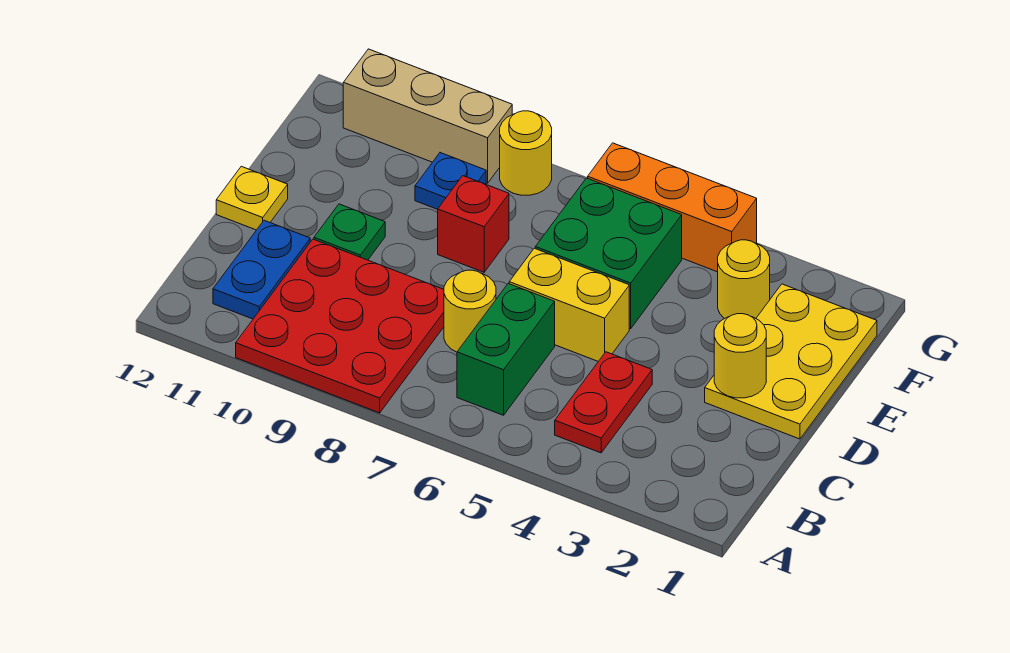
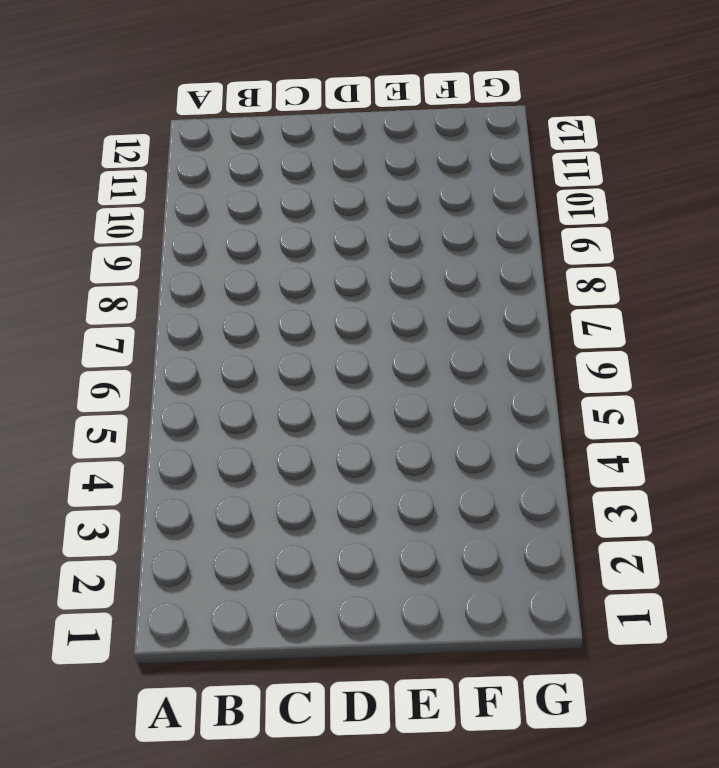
none -> red plate A8:C10 level 1
none -> red plate B4:C4 level 1
none -> green brick B6:C6 level 1

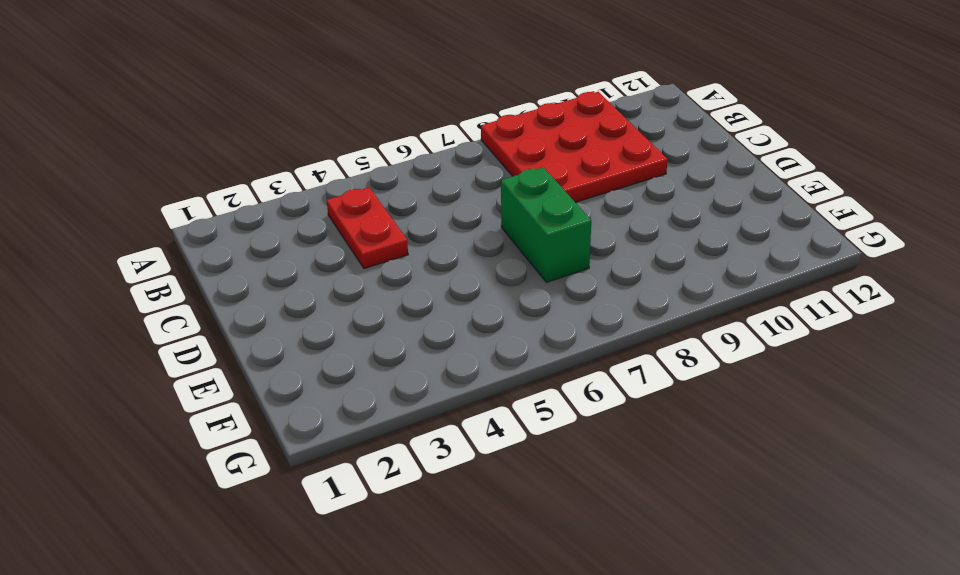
green brick D7:E7 level 1 -> green brick B6:C6 level 1
none -> blue plate B11:C11 level 1
none -> yellow round brick C7 level 1
none -> yellow plate D1:F2 level 1

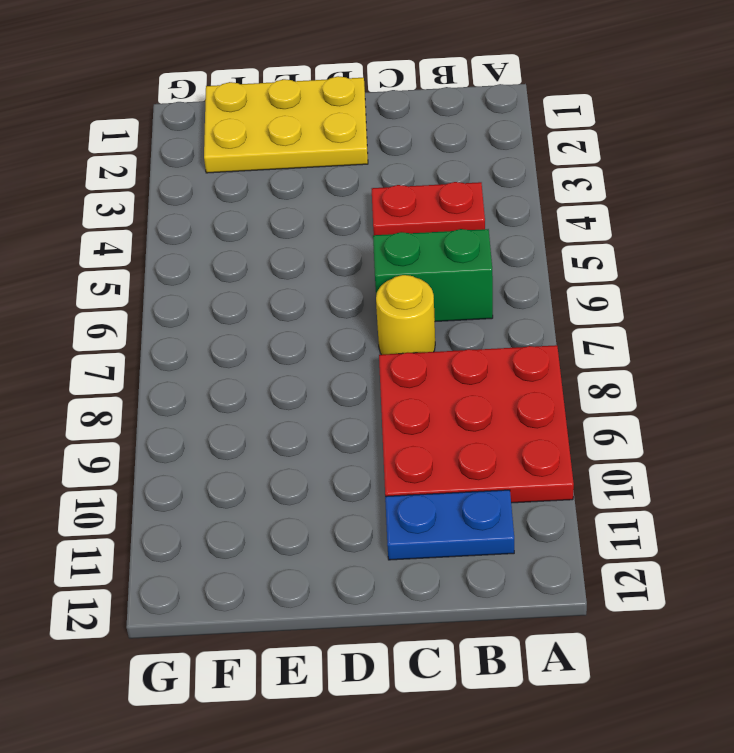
none -> yellow brick D5:D6 level 1
none -> green plate D10 level 1
none -> yellow plate D12 level 1

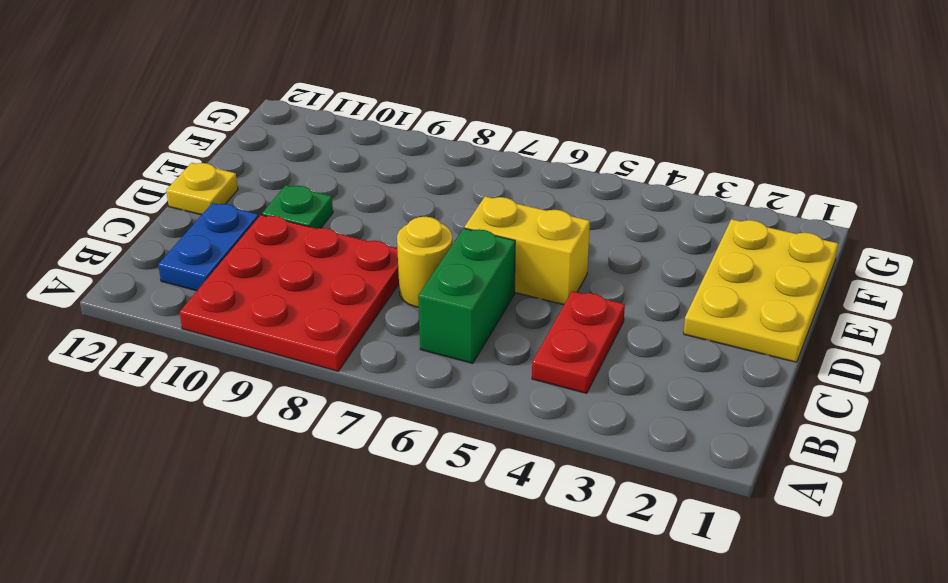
none -> green brick E5:F6 level 1
none -> red brick E8 level 1
none -> yellow round brick F3 level 1

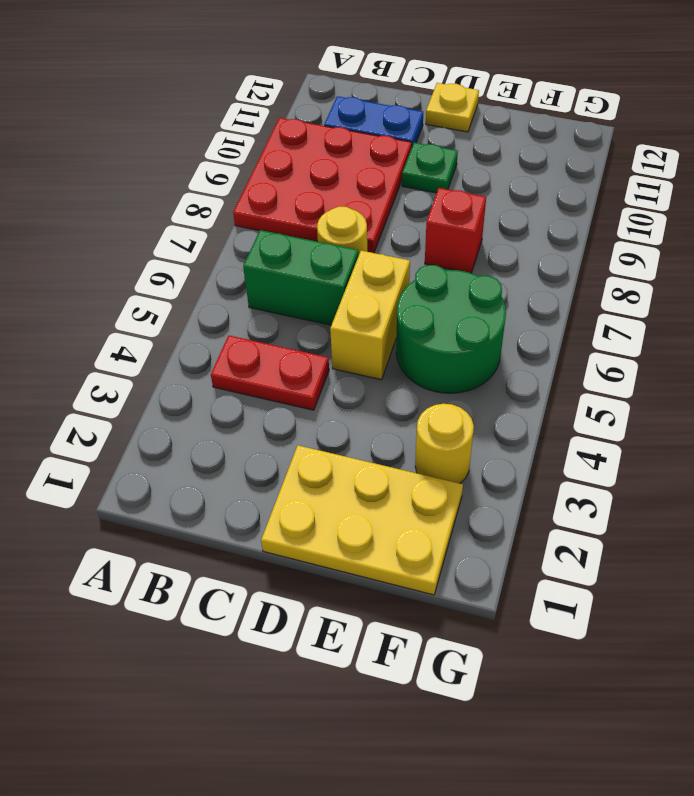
green round brick E5:F6 level 1 -> green brick E5:F6 level 1
none -> blue plate F9 level 1
none -> orange brick G4:G6 level 1
none -> yellow round brick G8 level 1

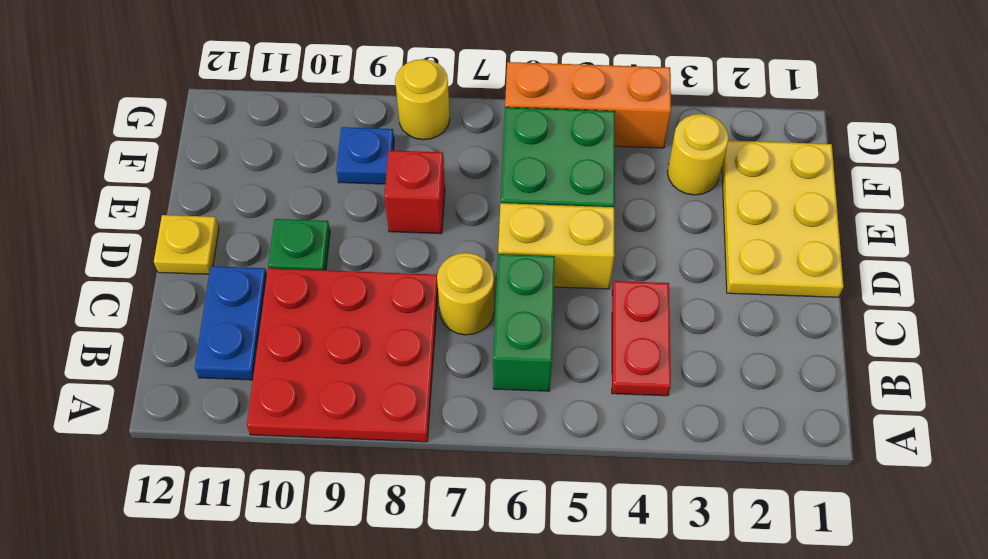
none -> tan brick G9:G11 level 1
none -> yellow round brick D2 level 2

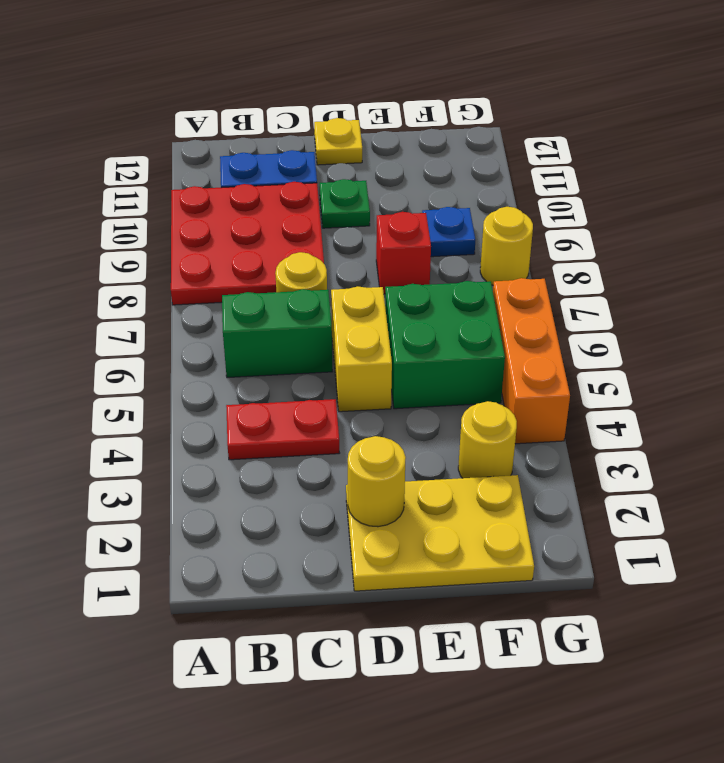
none -> tan brick G9:G11 level 1

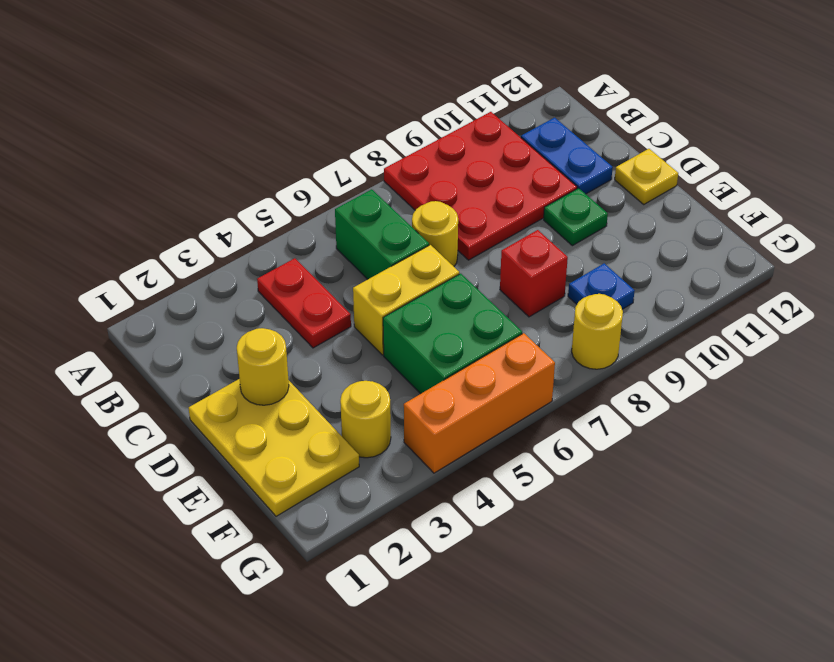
none -> tan brick G9:G11 level 1

